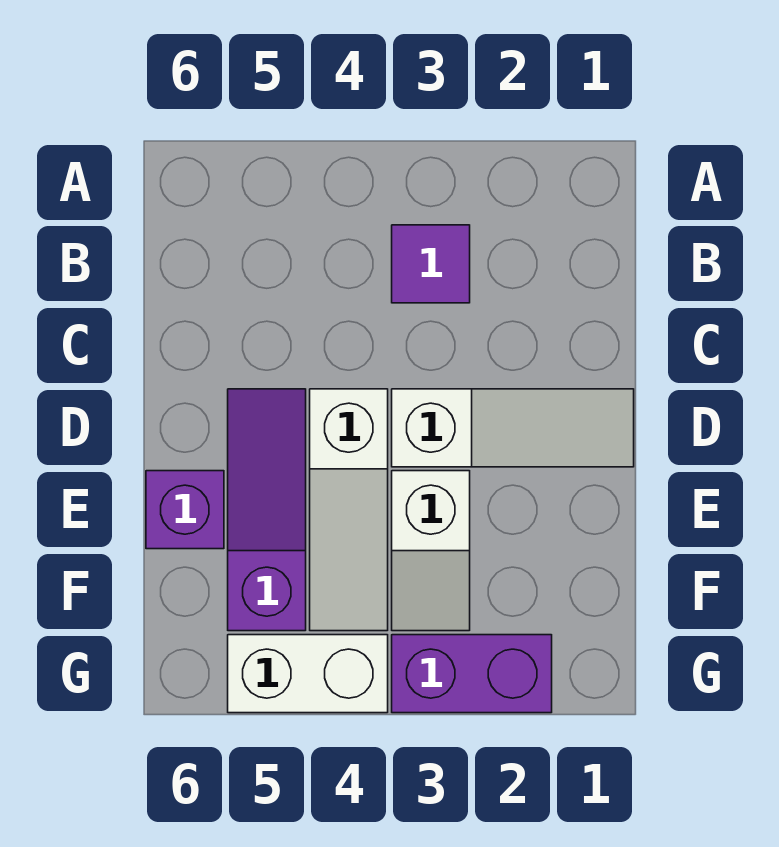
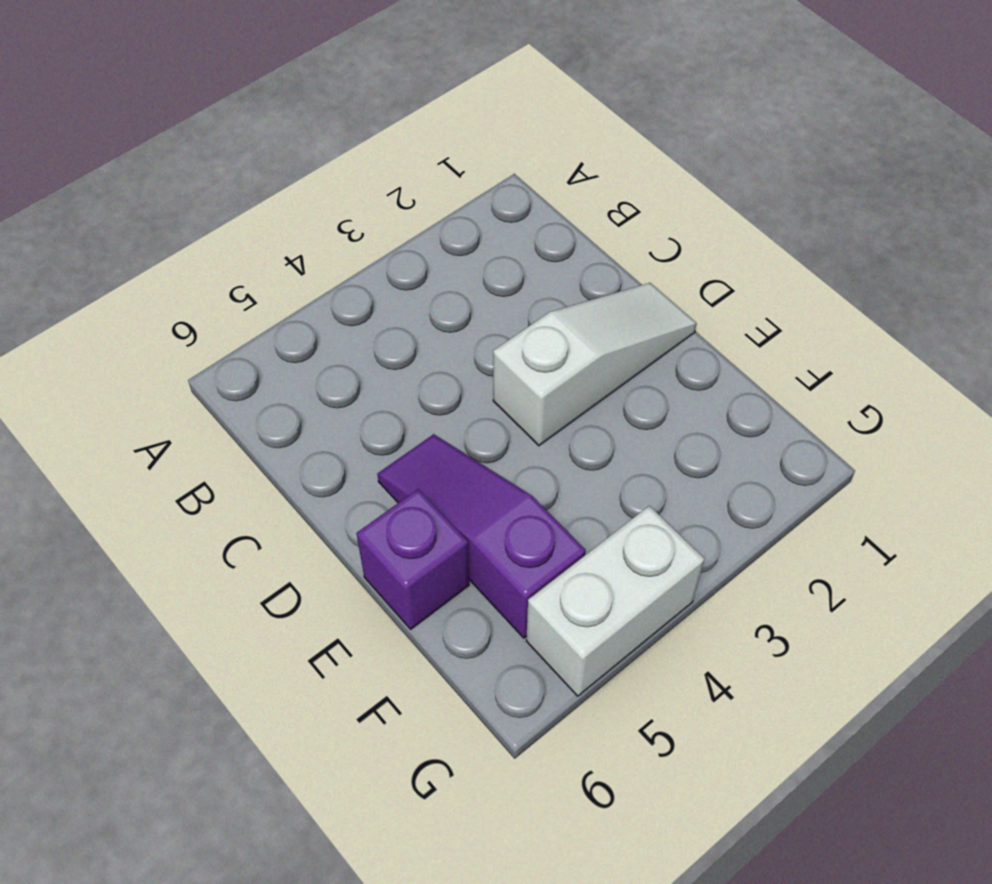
none -> purple tile B3 level 1
none -> white slope D4:F4 level 1 top D

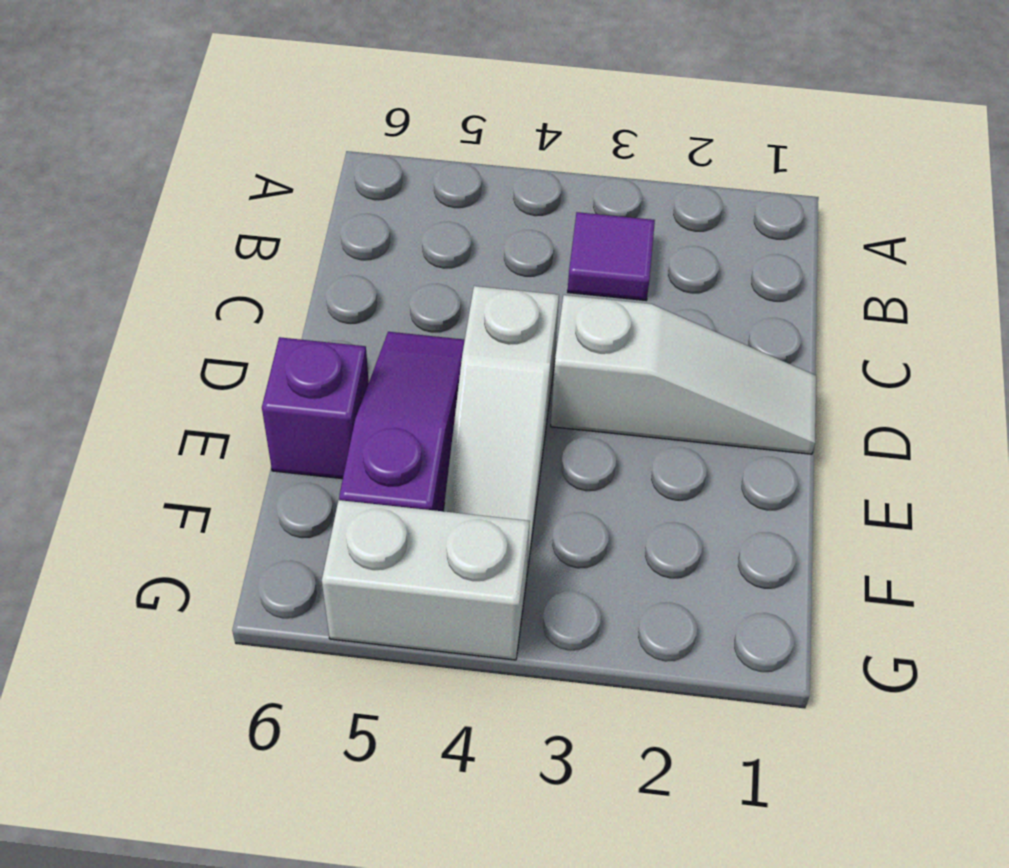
none -> white slope E3:F3 level 1 top E
none -> purple brick G2:G3 level 1

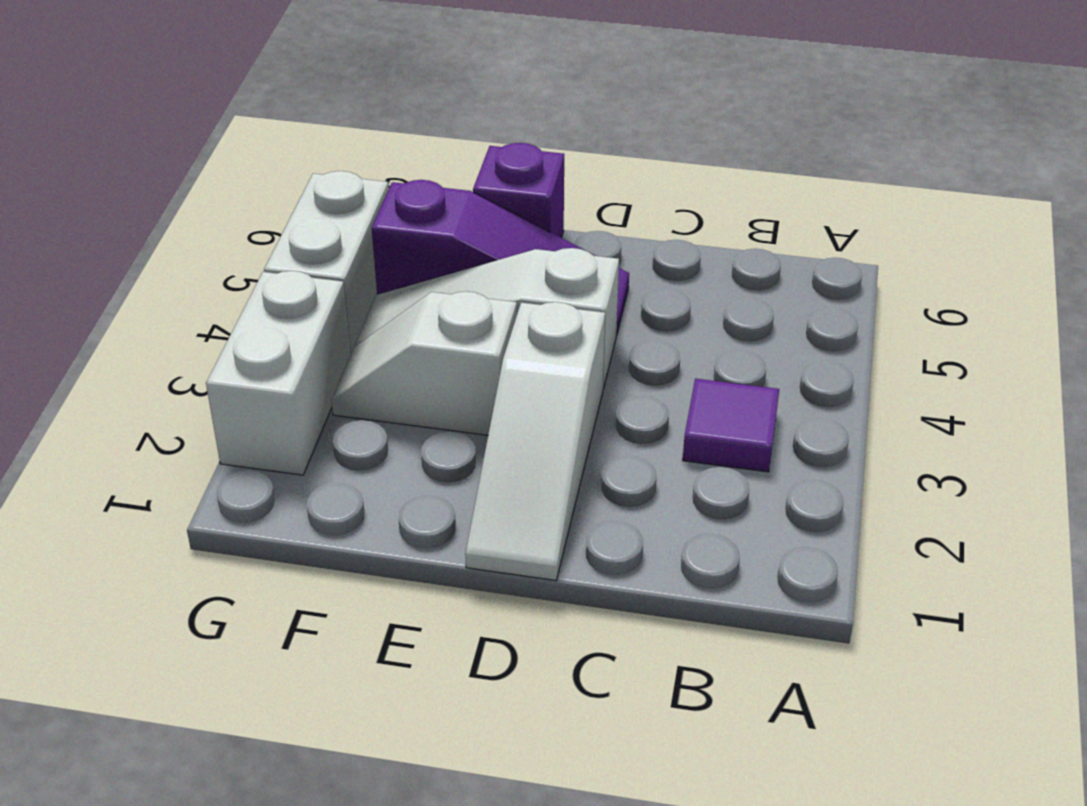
white brick G2:G3 level 1 -> purple brick G2:G3 level 1

